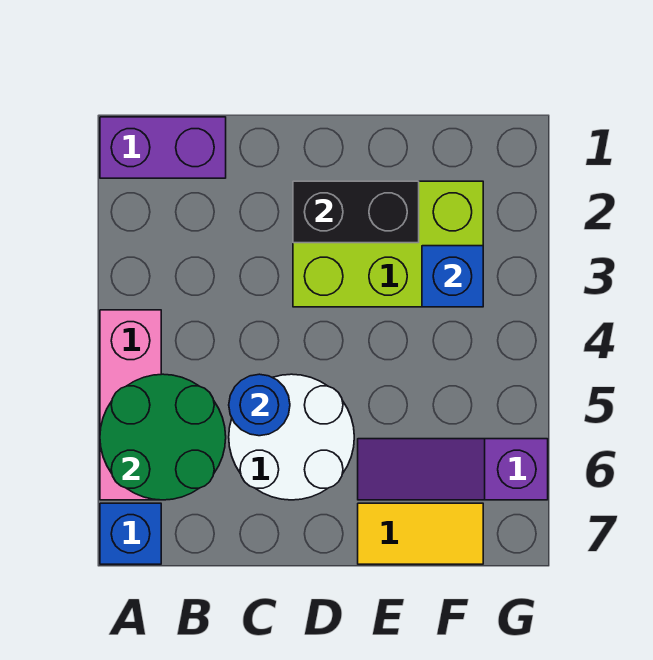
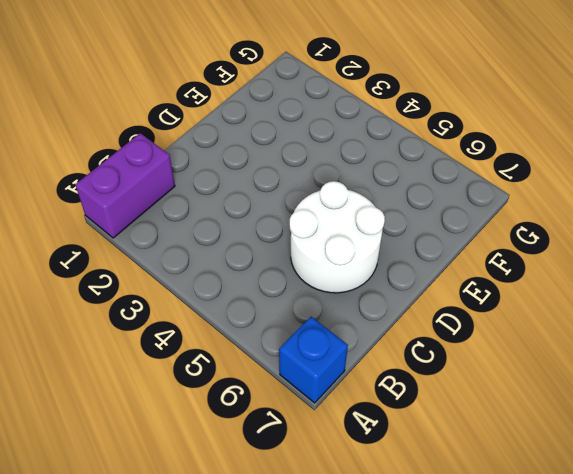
none -> pink brick A4:A6 level 1
none -> lime brick D2:F3 level 1

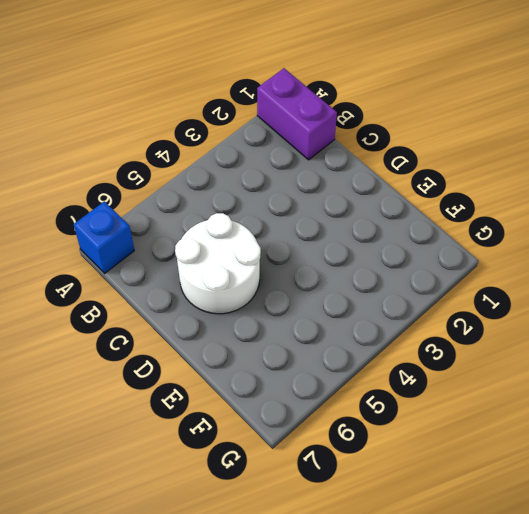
none -> pink brick A4:A6 level 1
none -> lime brick D2:F3 level 1

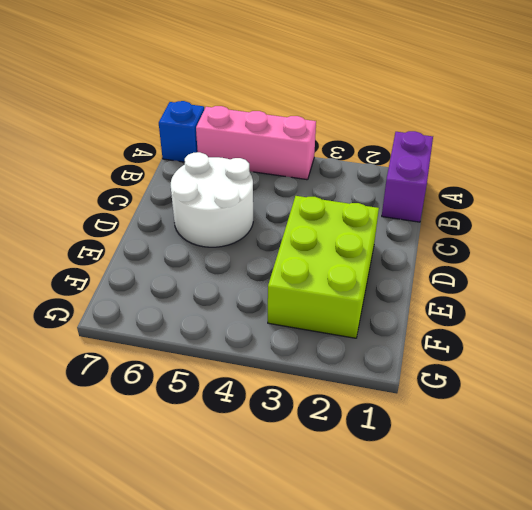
none -> purple slope E6:G6 level 1 top G
none -> yellow tile E7:F7 level 1

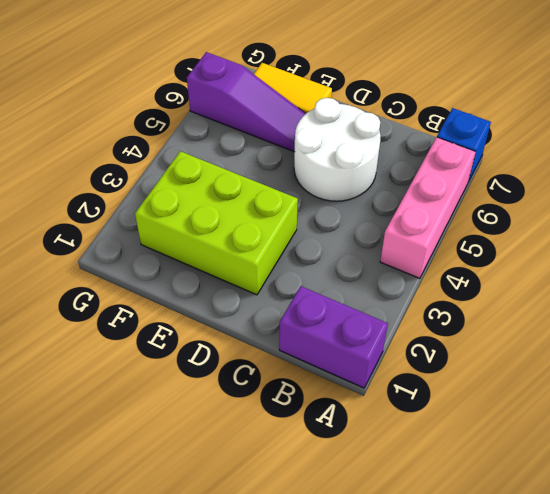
none -> green round brick A5:B6 level 2
none -> blue round brick C5 level 2

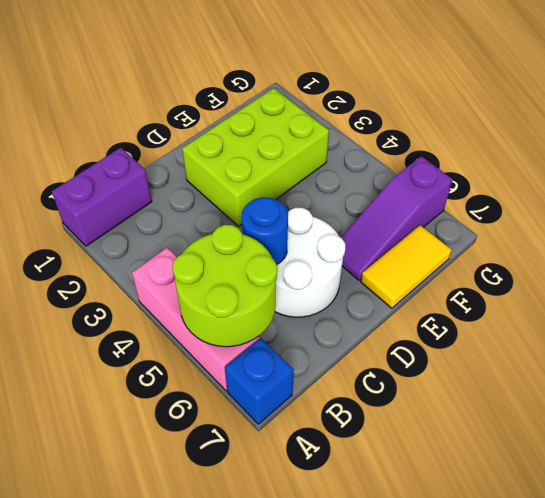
lime round brick A5:B6 level 2 -> green round brick A5:B6 level 2
none -> black brick D2:E2 level 2
none -> blue brick F3 level 2

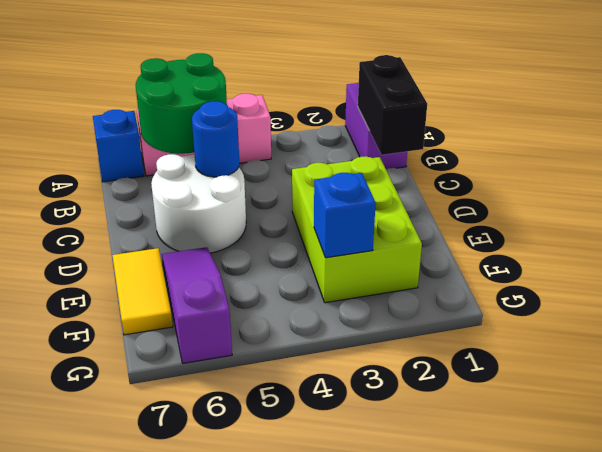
black brick B1:C1 level 2 -> black brick D2:E2 level 2

